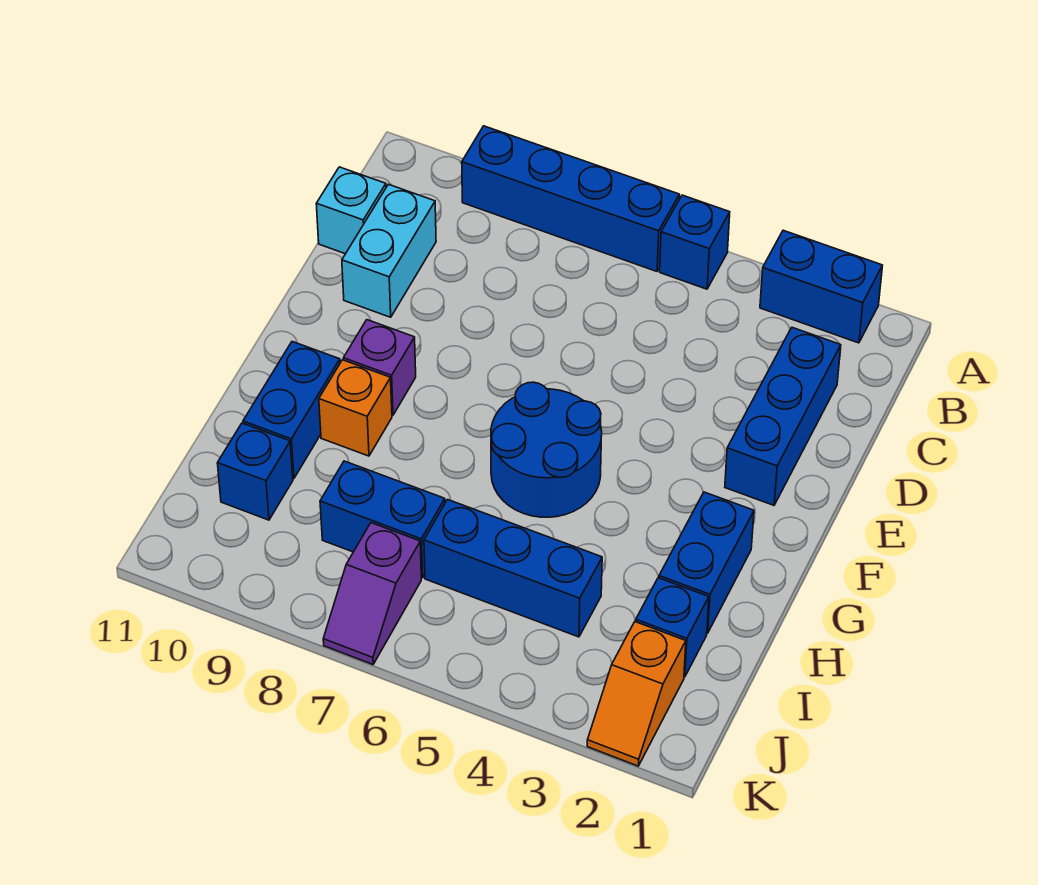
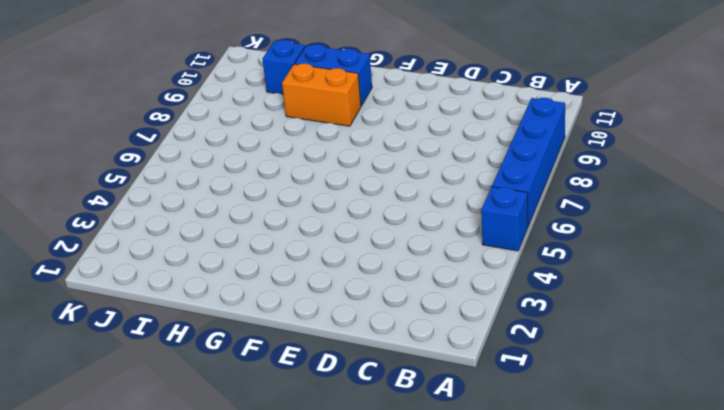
orange brick G9:H9 level 1 -> orange brick G9 level 1
none -> blue brick A2:A3 level 1
none -> blue brick C2:E2 level 1
none -> cyan brick C10:D10 level 1

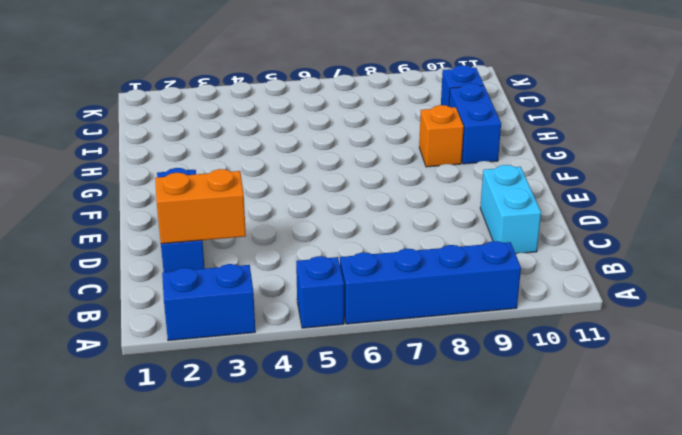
orange brick C2:C3 level 2 -> none
none -> cyan brick C11 level 1
none -> blue round brick F5:G6 level 1
none -> purple brick F9 level 1

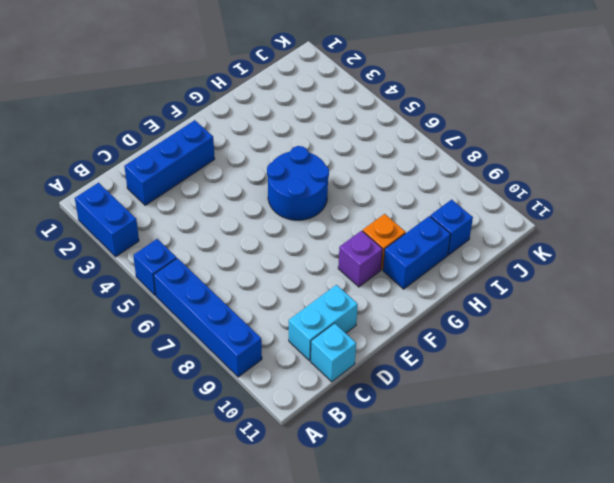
none -> blue brick G2:H2 level 1
none -> blue brick I2 level 1
none -> blue brick I4:I6 level 1

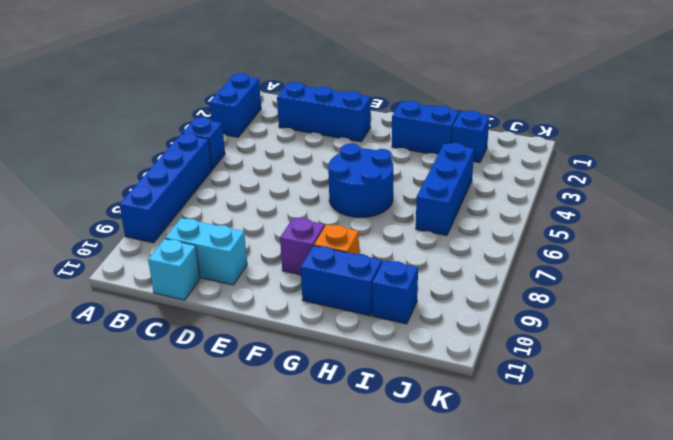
none -> blue brick I7:I8 level 1
none -> orange slope J2:K2 level 1 top J
none -> purple slope J7:K7 level 1 top J

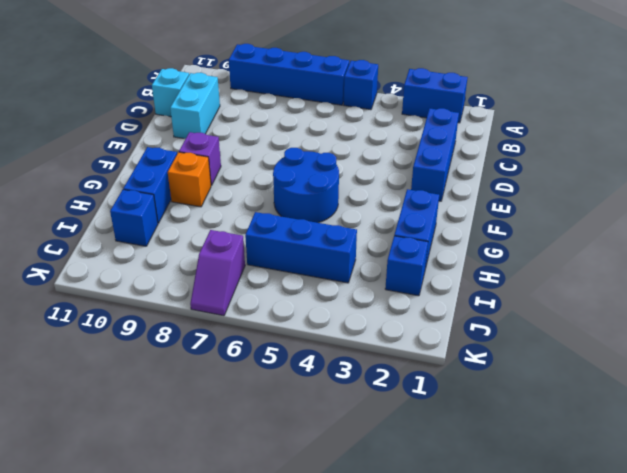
none -> blue brick I7:I8 level 1
none -> orange slope J2:K2 level 1 top J

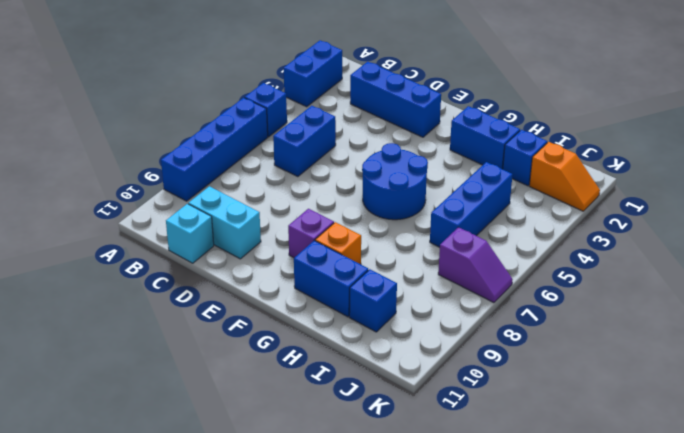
blue brick C5:C6 level 1 -> blue brick I7:I8 level 1

